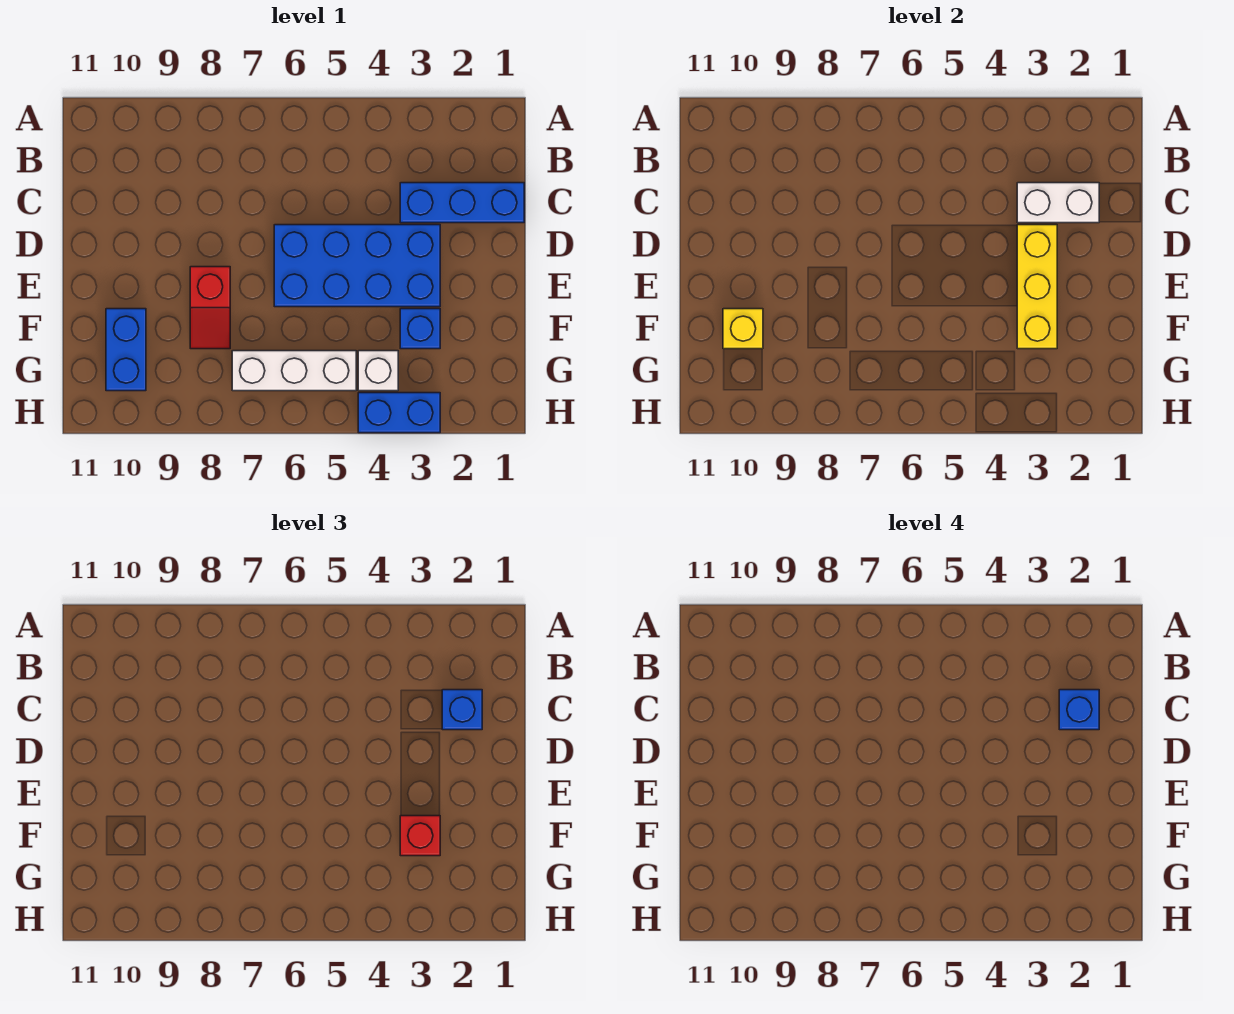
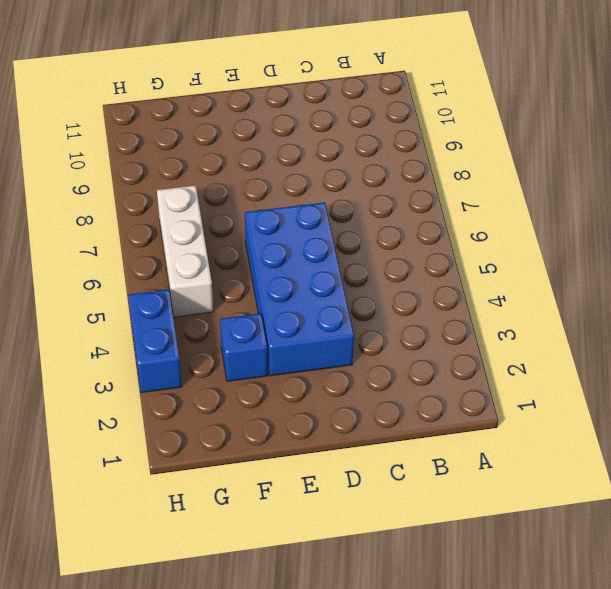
none -> blue brick C1:C3 level 1
none -> red slope E8:F8 level 1 top E
none -> blue brick F10:G10 level 1

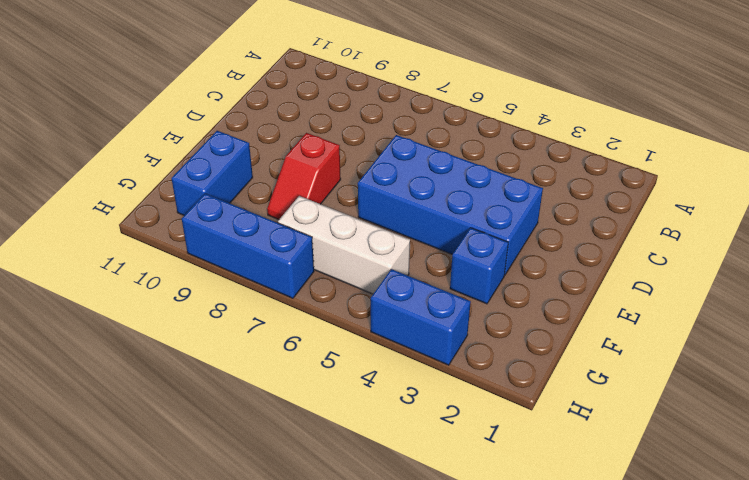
blue brick H7:H9 level 1 -> blue brick C1:C3 level 1
none -> white brick G4 level 1
none -> white brick C2:C3 level 2
none -> yellow brick D3:F3 level 2

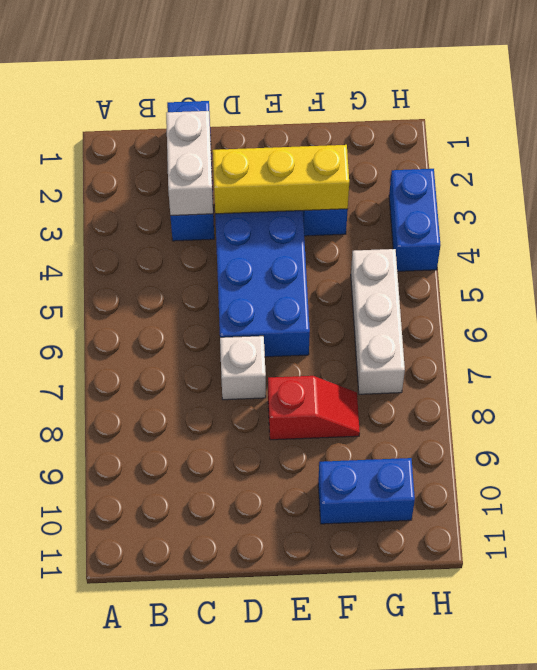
white brick D7 level 1 -> white brick G4 level 1
none -> yellow brick F10 level 2
none -> blue brick C2 level 3
none -> red brick F3 level 3

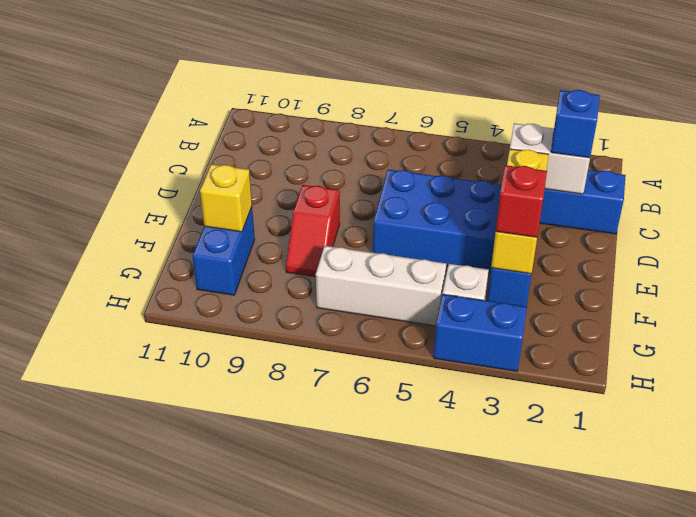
none -> blue brick C2 level 4

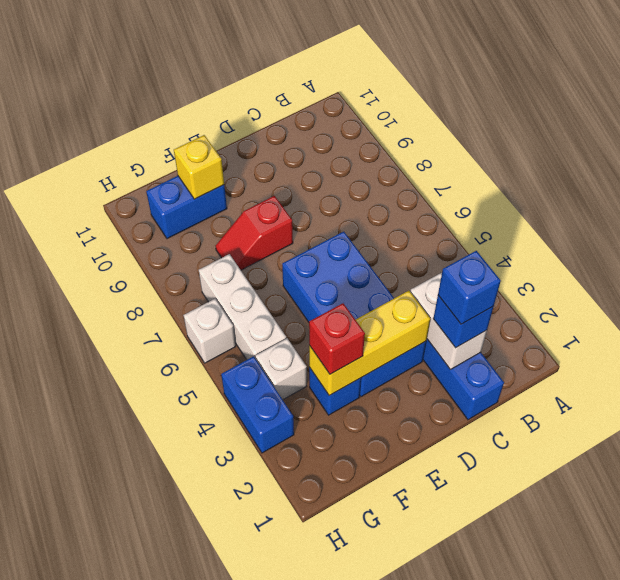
white brick H6 level 1 -> none

